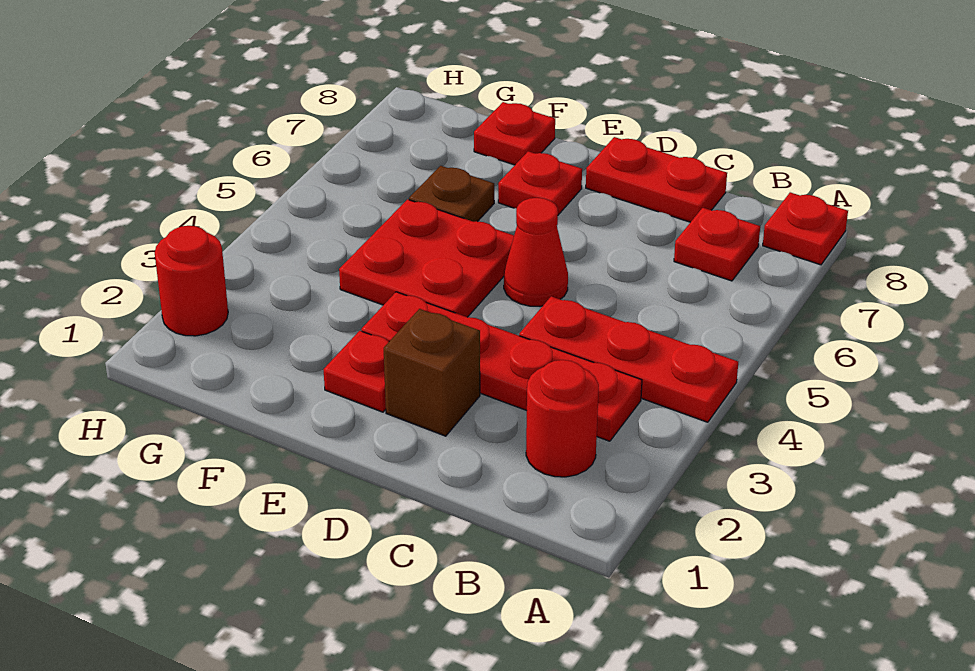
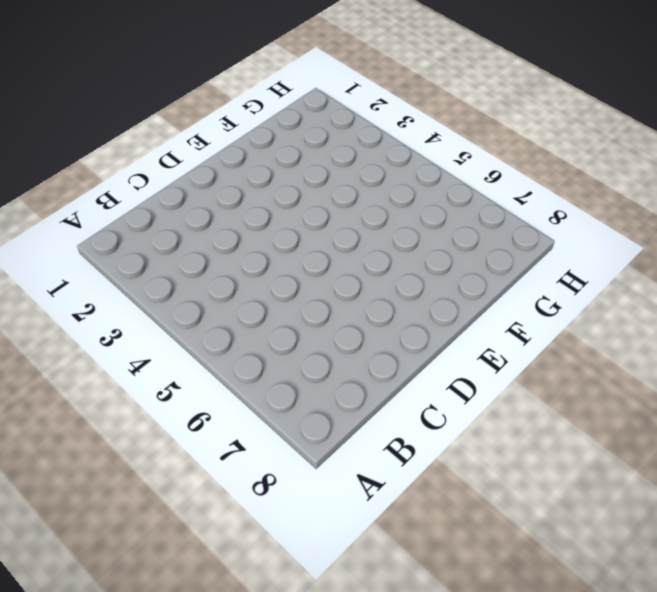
none -> red plate A4:C4 level 1
none -> red plate A8 level 1
none -> red round brick B2 level 1

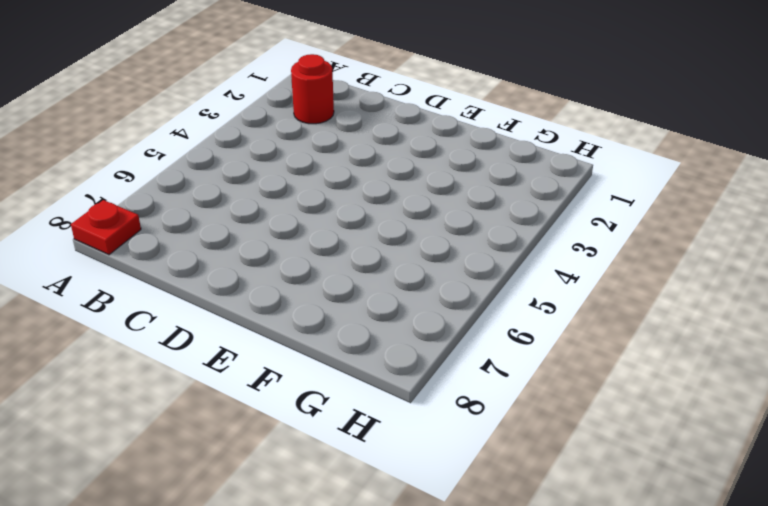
none -> red plate A4:C4 level 1
none -> red plate B3:E3 level 1
none -> red plate B7 level 1

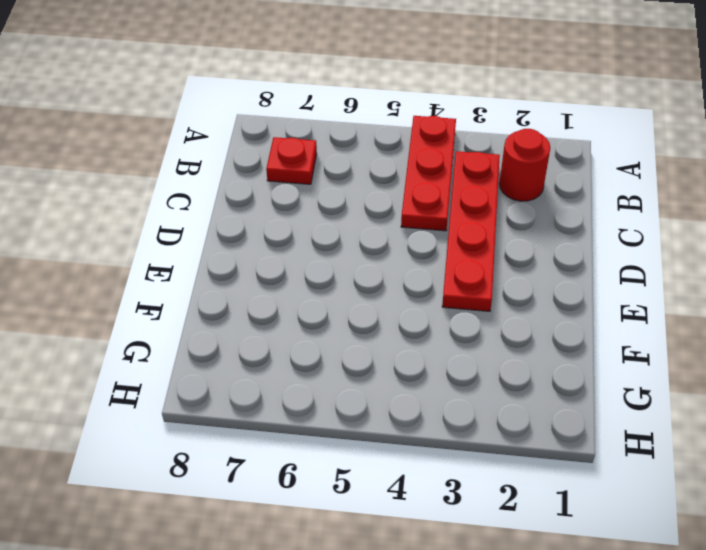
none -> red plate A8 level 1
none -> red plate C8:D8 level 1
none -> brown brick D2 level 1

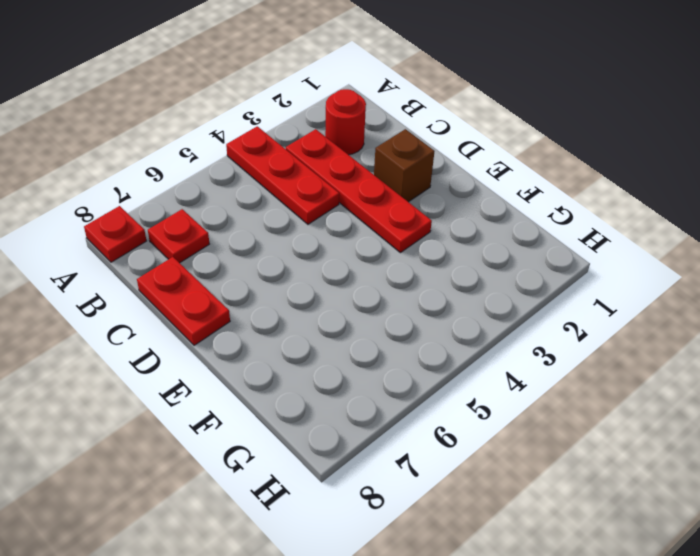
none -> red cone D5 level 1
none -> red plate E2 level 1
none -> red plate E4:F5 level 1

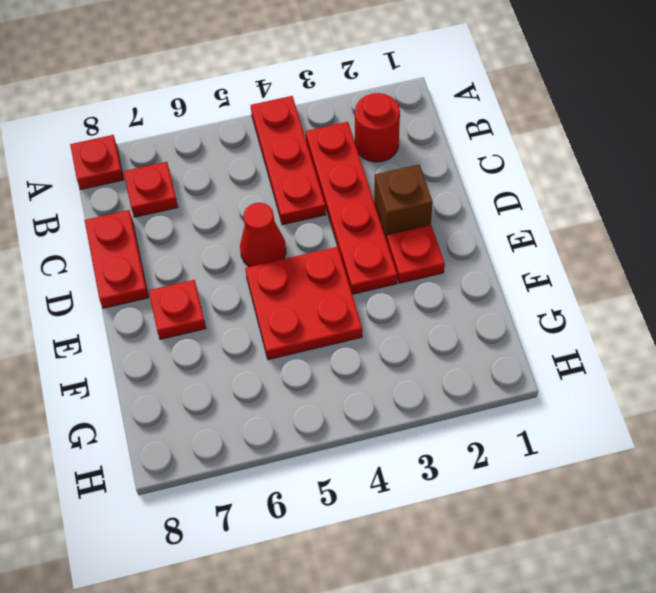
none -> brown plate F6 level 1
none -> red plate F8 level 1
none -> red round brick H2 level 1

